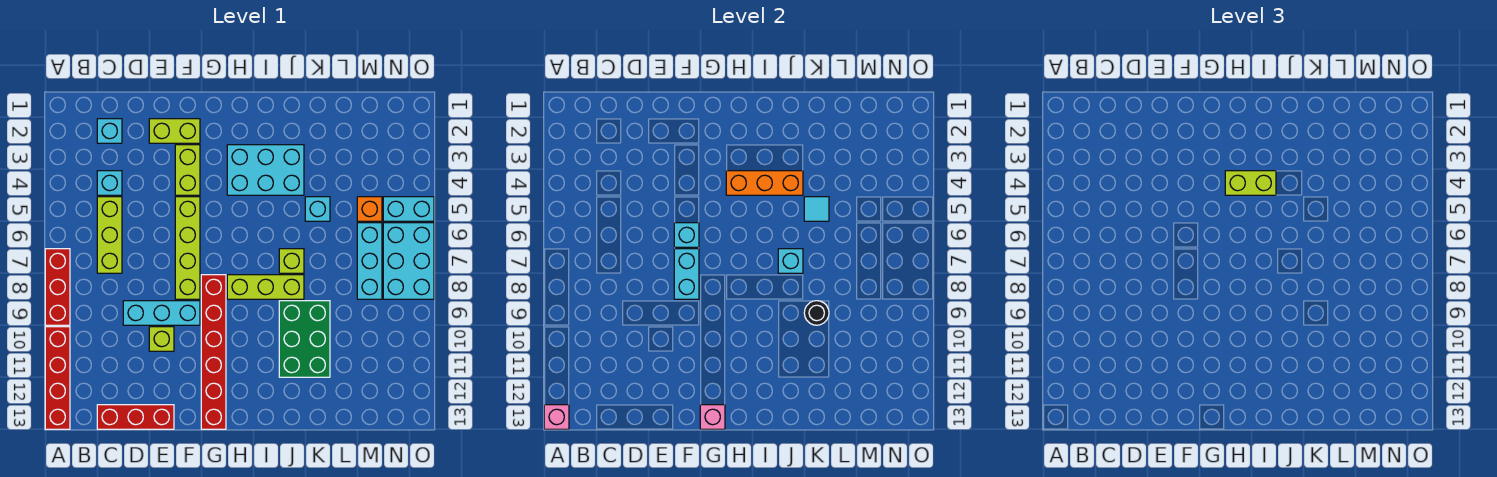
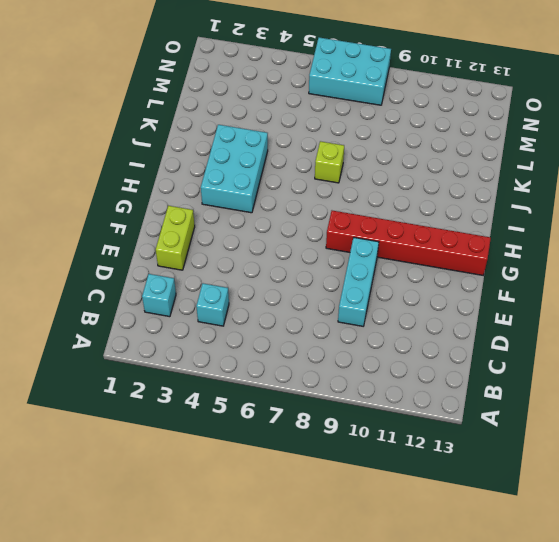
none -> red brick A7:A9 level 1
none -> red brick A10:A13 level 1
none -> lime brick C5:C7 level 1
none -> red brick C13:E13 level 1

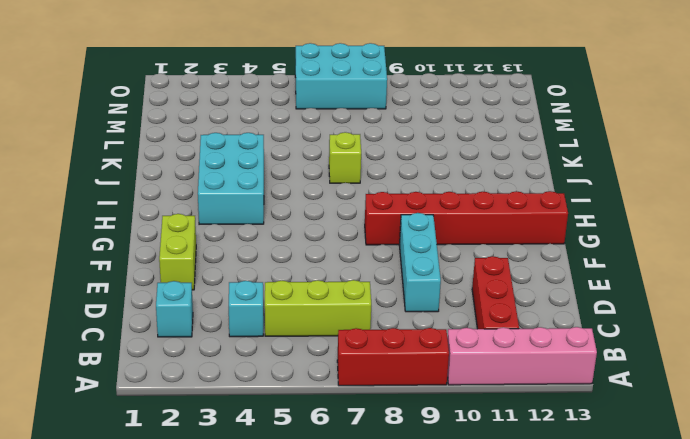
pink brick A10:A13 level 1 -> red brick A10:A13 level 1
red brick B11:D11 level 1 -> red brick C13:E13 level 1
none -> lime brick E10 level 1
none -> lime brick F3:F4 level 1
none -> lime brick F5:F8 level 1
none -> lime brick H8:J8 level 1

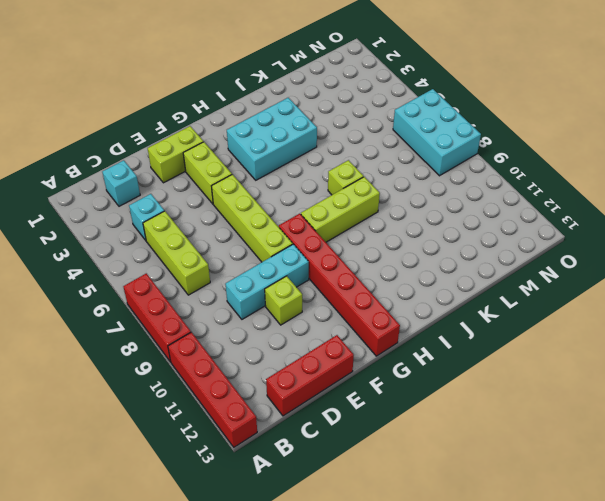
none -> green brick J9:K11 level 1
none -> cyan brick K5 level 1
none -> orange brick M5 level 1
none -> cyan brick M6:M8 level 1

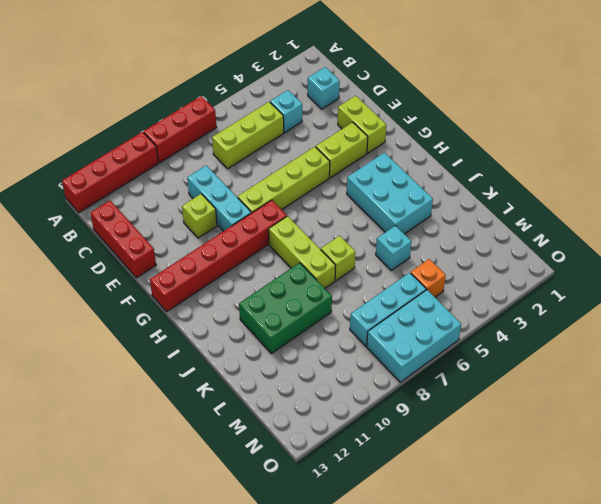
none -> cyan brick N5:O5 level 1
none -> pink brick A13 level 2
none -> cyan brick F6 level 2
none -> cyan brick F7:F8 level 2

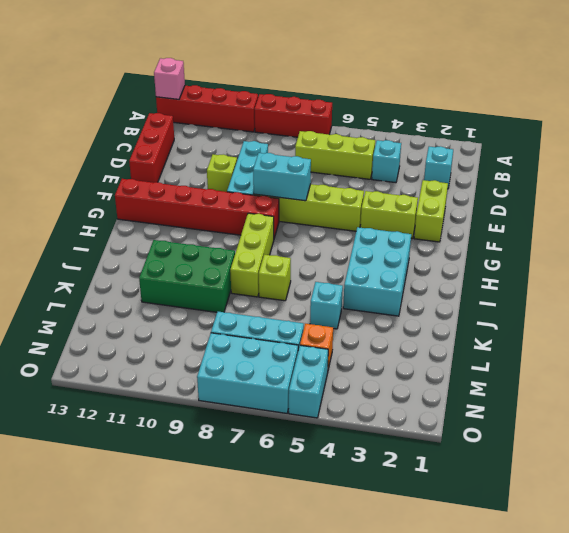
none -> cyan brick F6 level 2
none -> pink brick G13 level 2
none -> orange brick H4:J4 level 2
none -> cyan brick J7 level 2

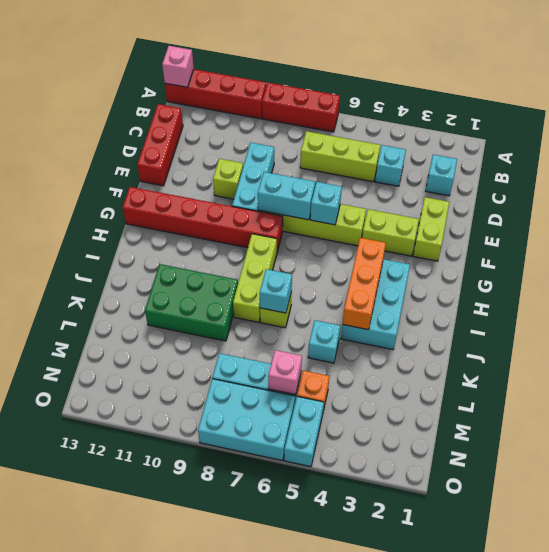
pink brick M6 level 2 -> pink brick G13 level 2
none -> cyan tile K5 level 2
none -> black round brick K9 level 2
none -> lime brick H4:I4 level 3

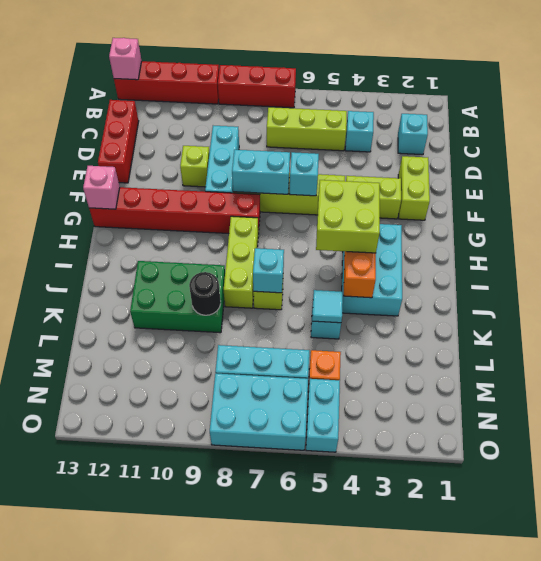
lime brick H4:I5 level 3 -> lime brick H4:I4 level 3

